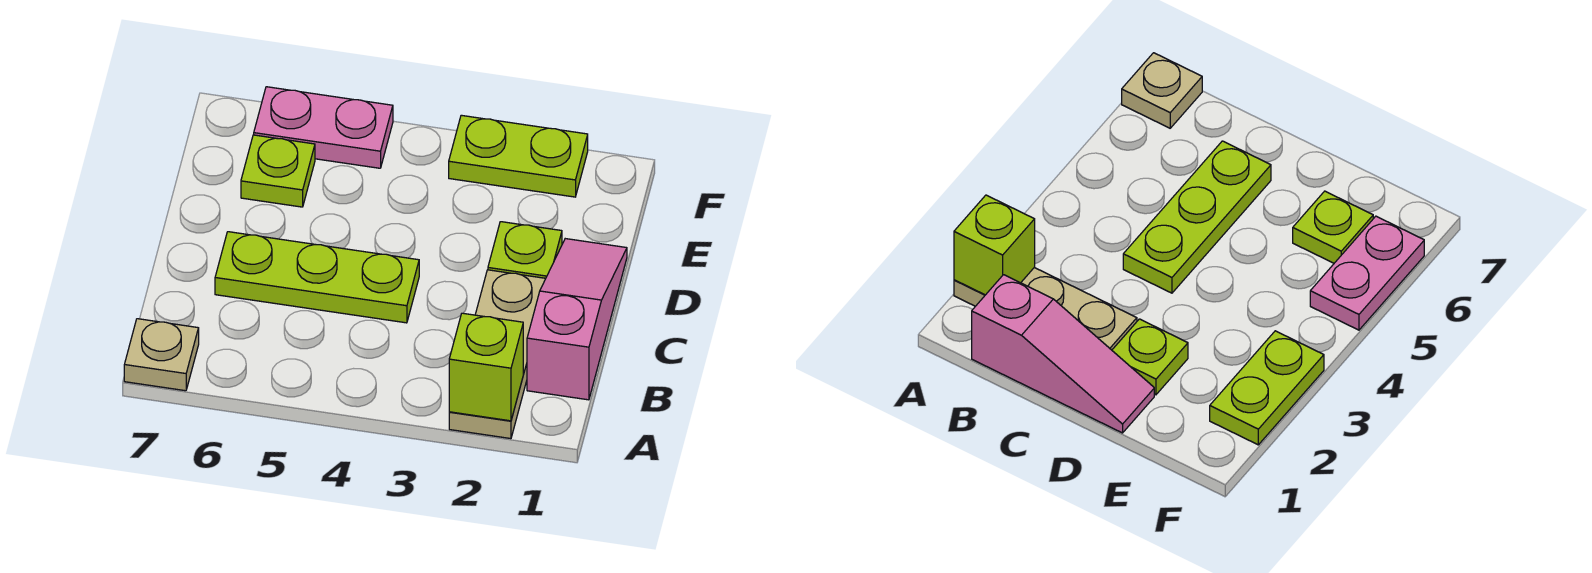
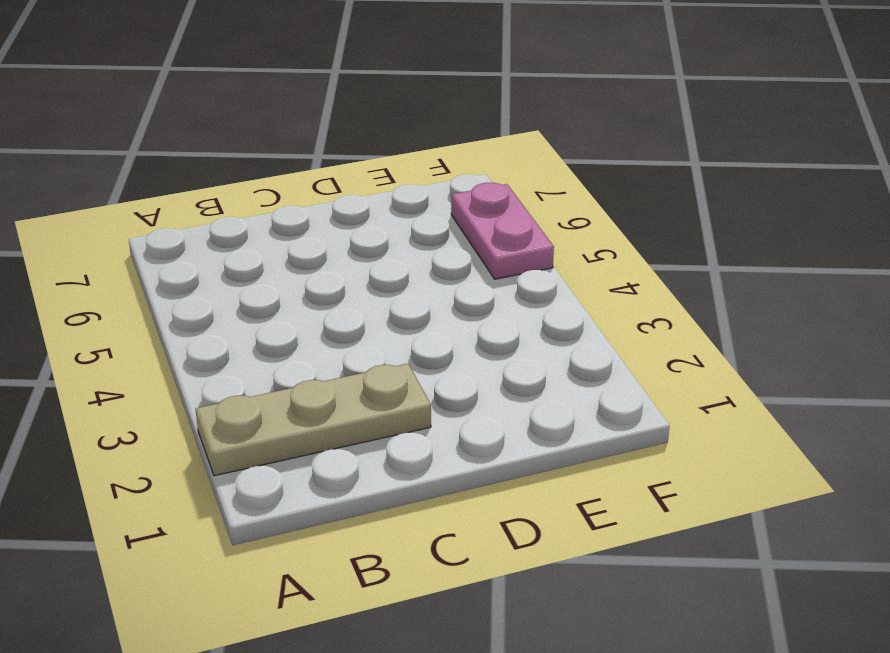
none -> tan plate A7 level 1
none -> pink slope B1:D1 level 1 top B

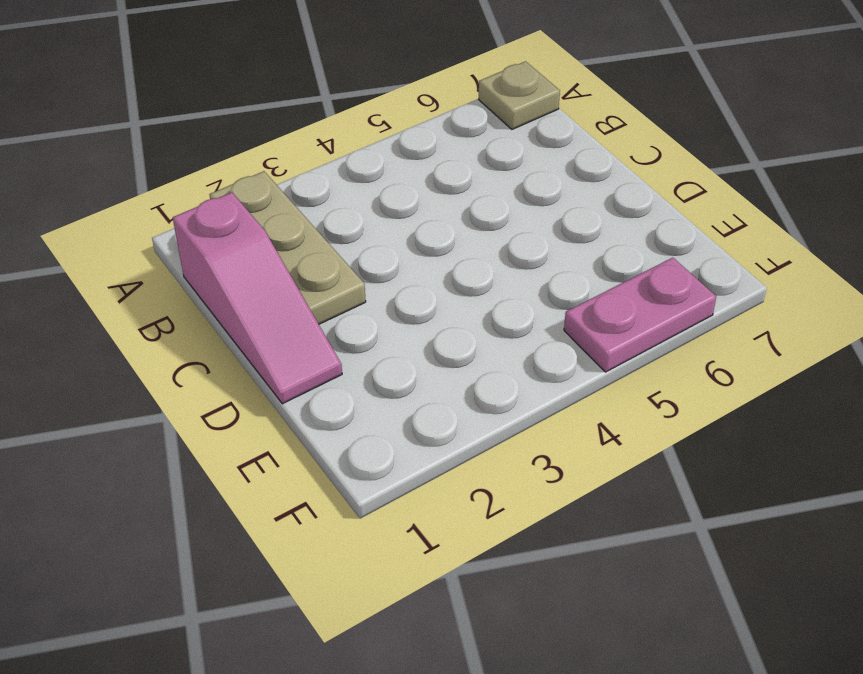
none -> lime plate C4:C6 level 1
none -> lime plate D2 level 1

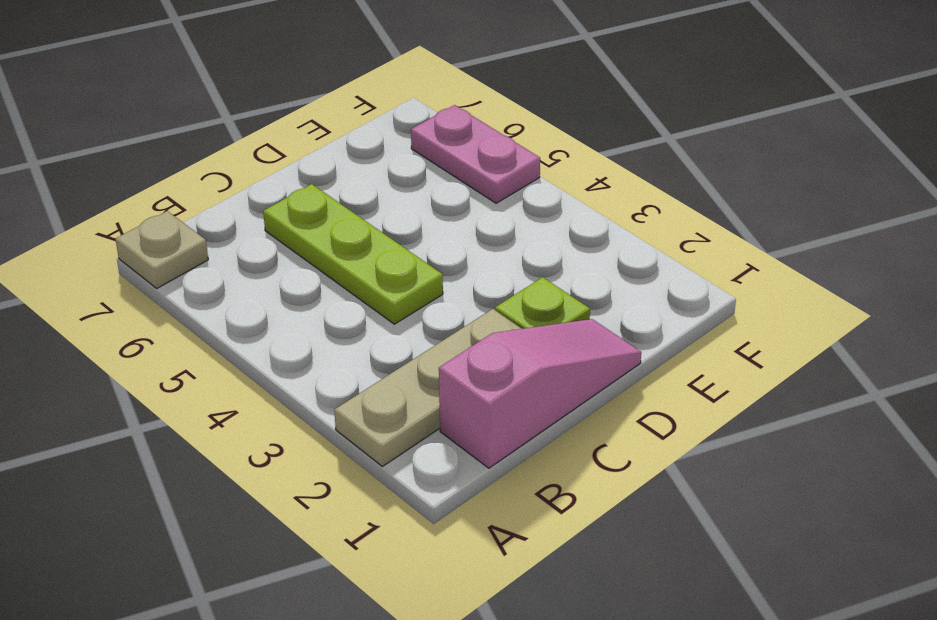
none -> lime plate E6 level 1
none -> lime plate F2:F3 level 1

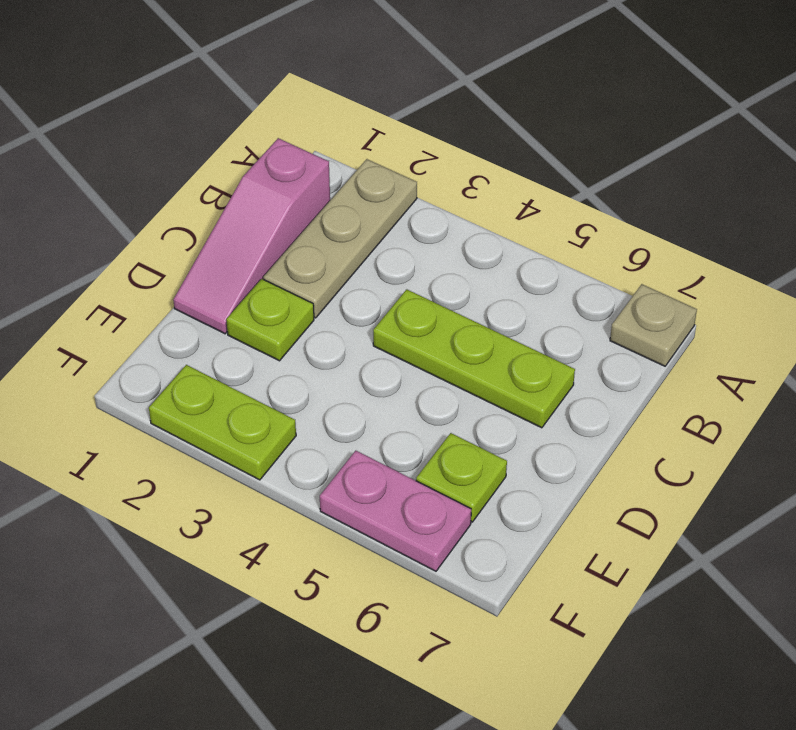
none -> lime brick A2 level 2

